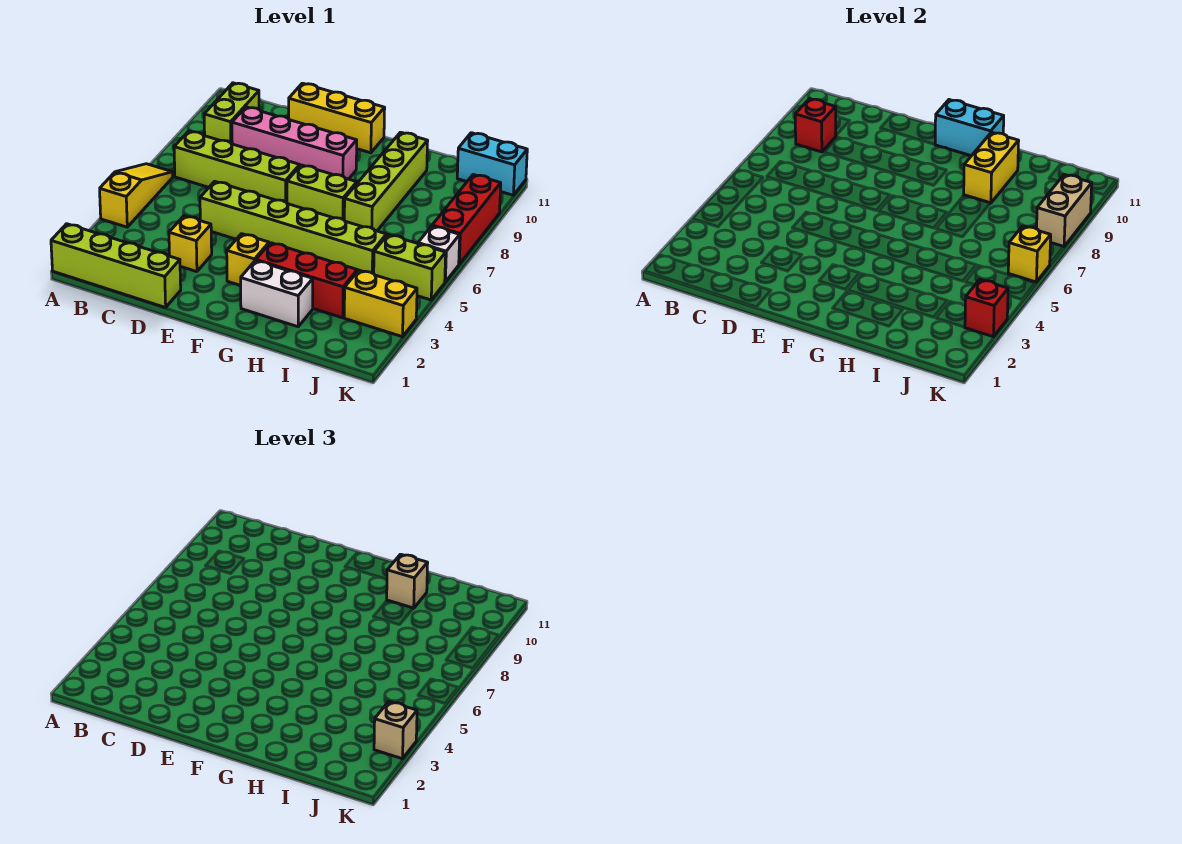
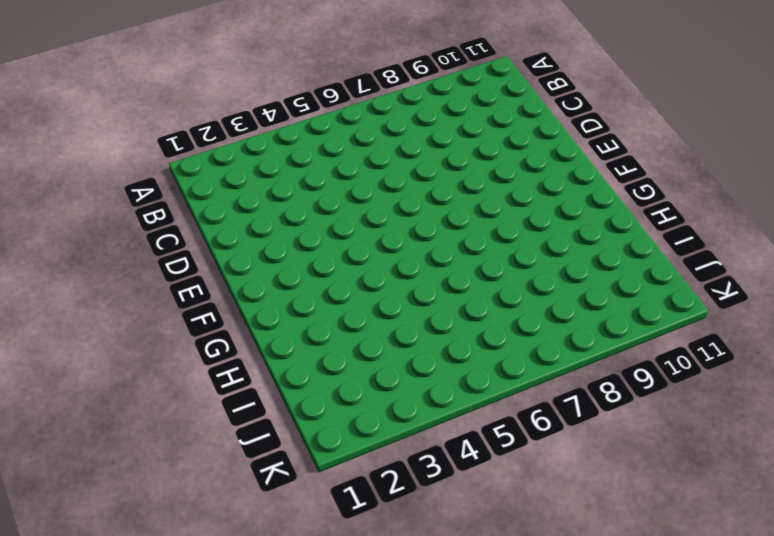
none -> lime brick A1:D1 level 1
none -> yellow slope A4:A6 level 1 top 4
none -> lime brick B7:E7 level 1

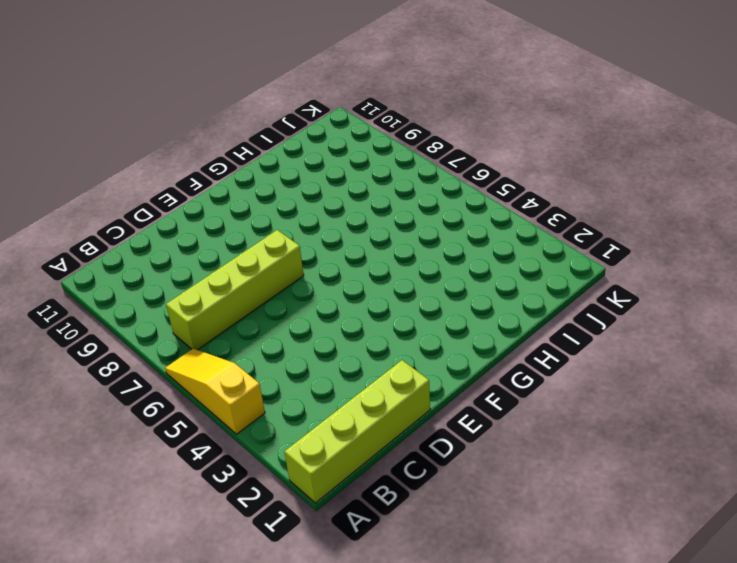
none -> lime brick B9:B10 level 1
none -> pink brick C9:F9 level 1
none -> yellow brick D3 level 1

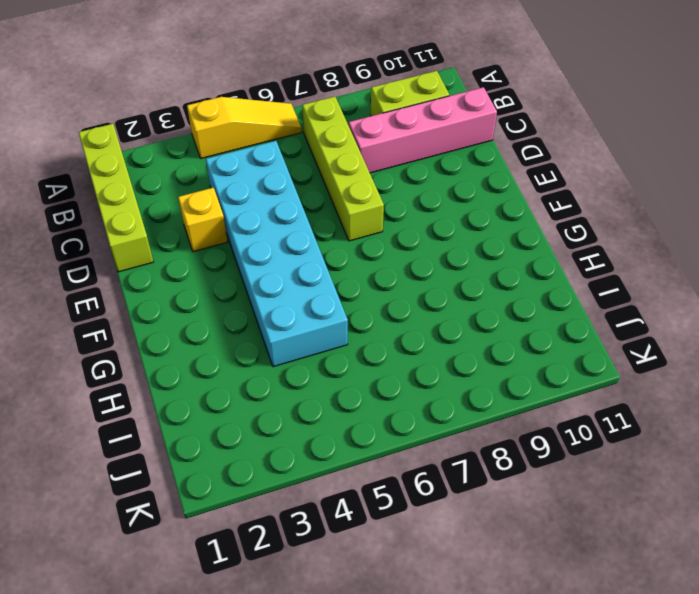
cyan brick C4:H5 level 1 -> lime brick D5:I5 level 1
pink brick C8:C11 level 1 -> pink brick C9:F9 level 1
none -> yellow brick D11:F11 level 1
none -> yellow brick F3 level 1
none -> lime brick F7:G7 level 1

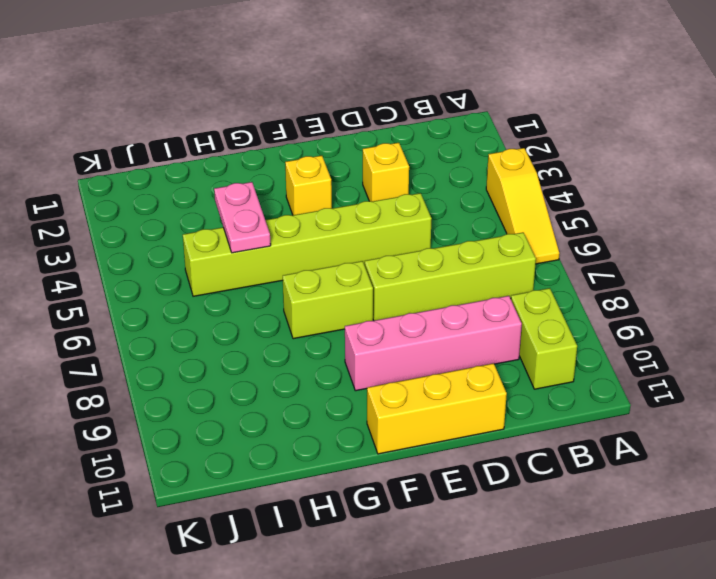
pink plate H4:H5 level 2 -> none
none -> lime brick A1:D1 level 1
none -> white brick G2:H2 level 1
none -> red brick G3:I3 level 1

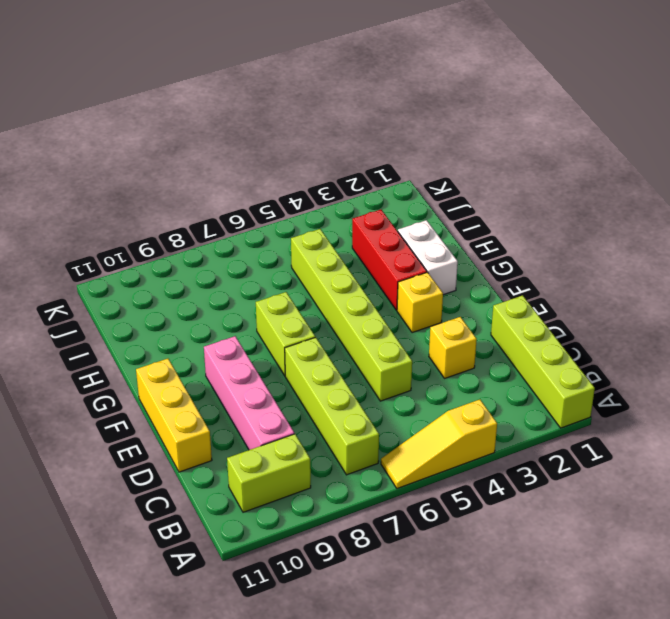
none -> lime brick H7:H10 level 1
none -> yellow brick J3:K3 level 1
none -> lime brick J5:K5 level 1

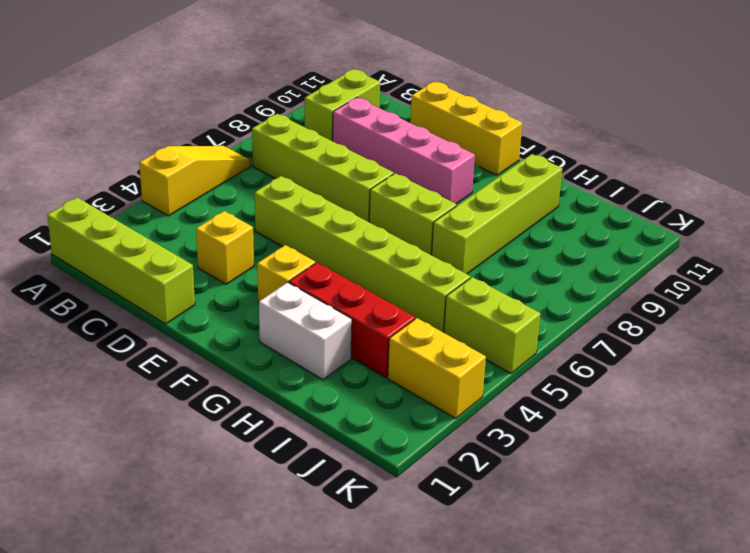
none -> cyan brick J11:K11 level 1
none -> white brick K6 level 1
none -> red brick K7:K9 level 1

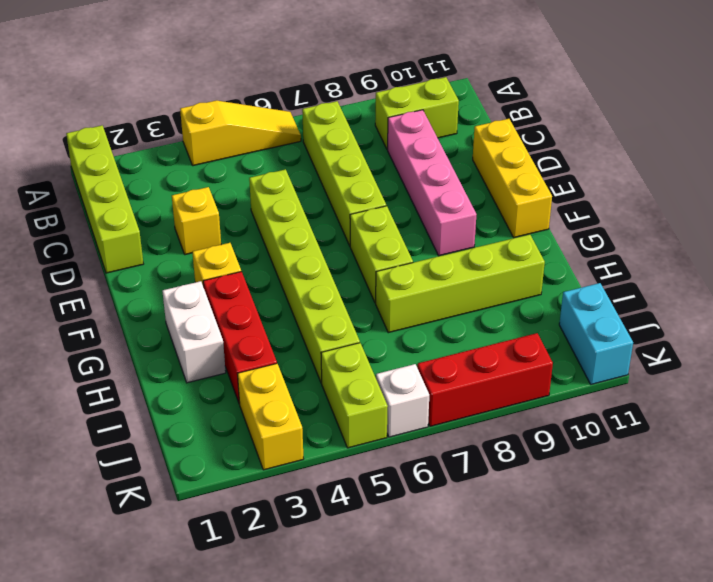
none -> red brick B9 level 2
none -> cyan brick F11:G11 level 2
none -> yellow brick H9:H10 level 2

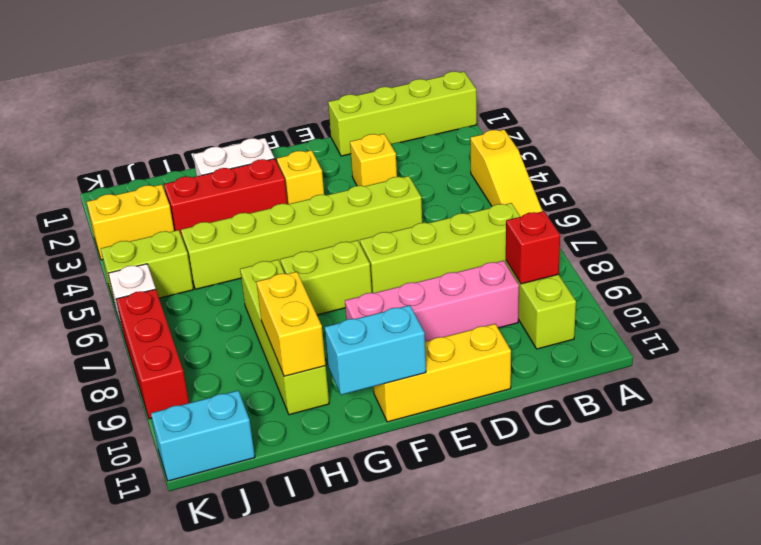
none -> red brick K3 level 2
none -> yellow brick K6 level 2
none -> tan brick K8:K9 level 2

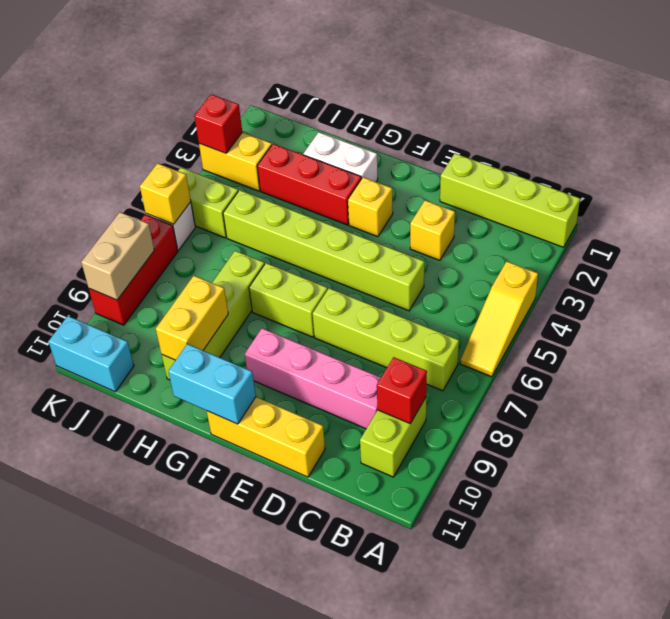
none -> tan brick H10 level 3
none -> tan brick K3 level 3

